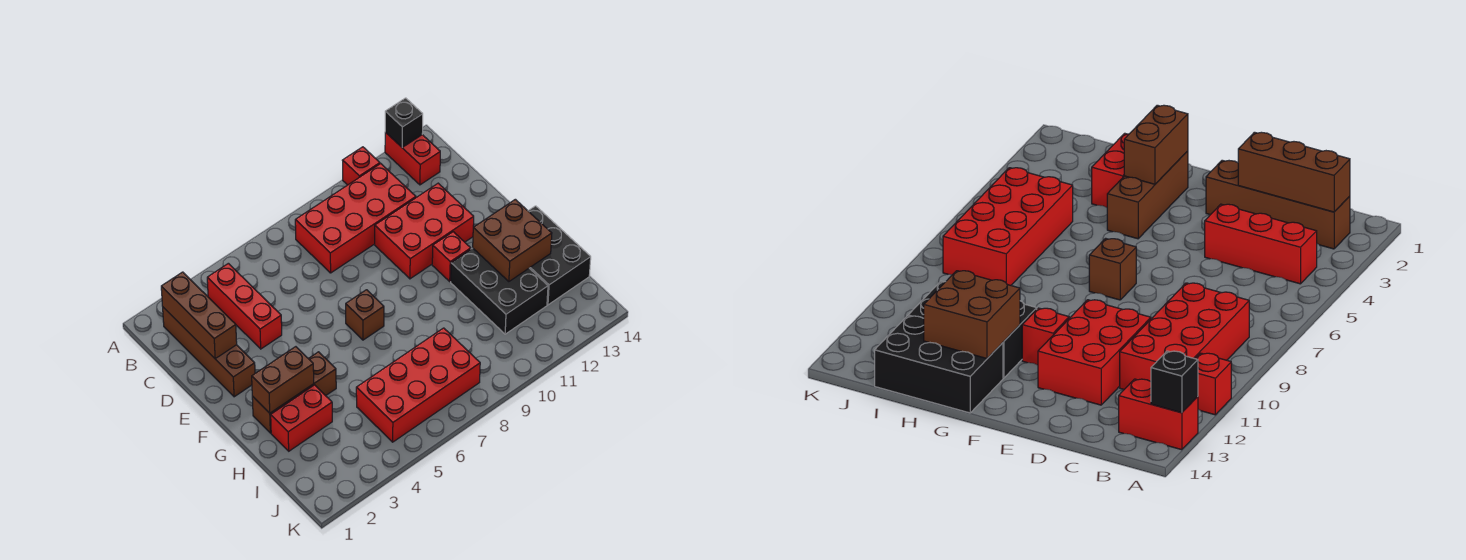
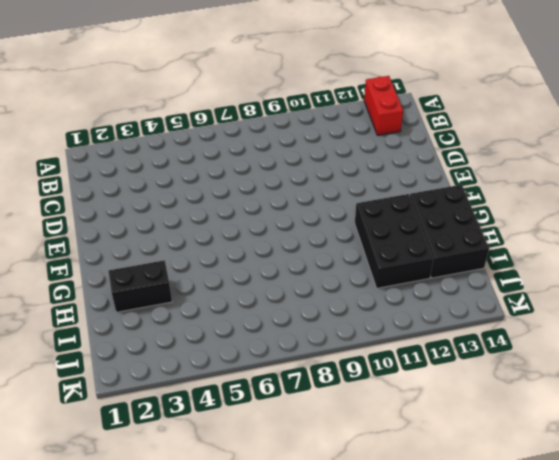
black brick H2:H3 level 1 -> red brick H2:H3 level 1
none -> red brick A11 level 1
none -> brown brick B2:E2 level 1
none -> red brick B4:D4 level 1

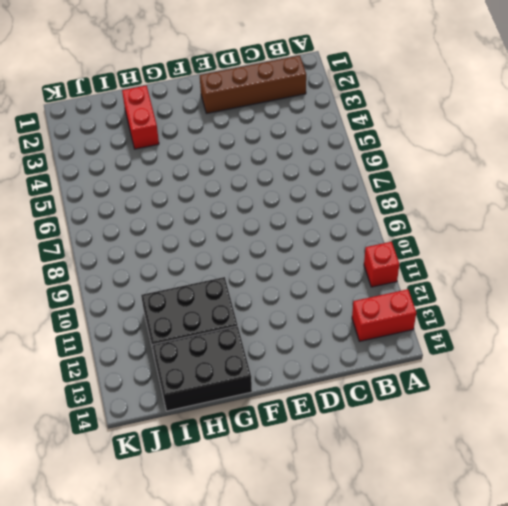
none -> red brick B4:D4 level 1
none -> red brick B8:C11 level 1
none -> red brick D10:E12 level 1

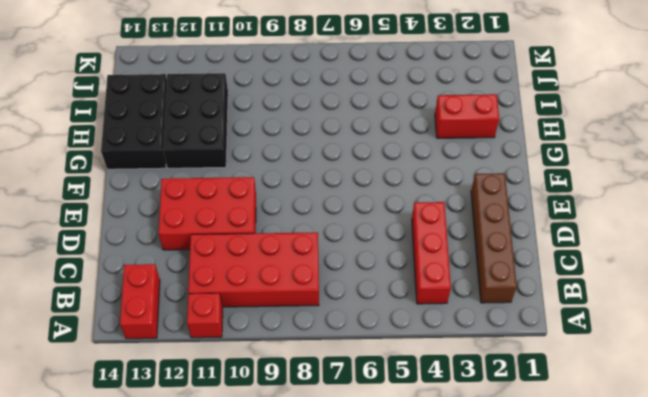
none -> brown brick F7 level 1
none -> red brick F11 level 1
none -> brown brick G2:G4 level 1

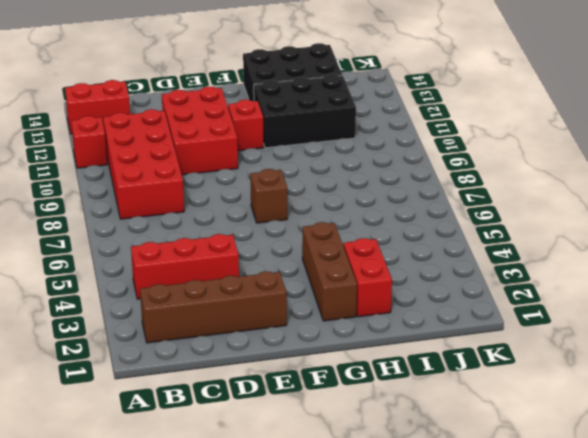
none -> red brick I5:J8 level 1
none -> black brick A13 level 2
none -> brown brick B2:D2 level 2

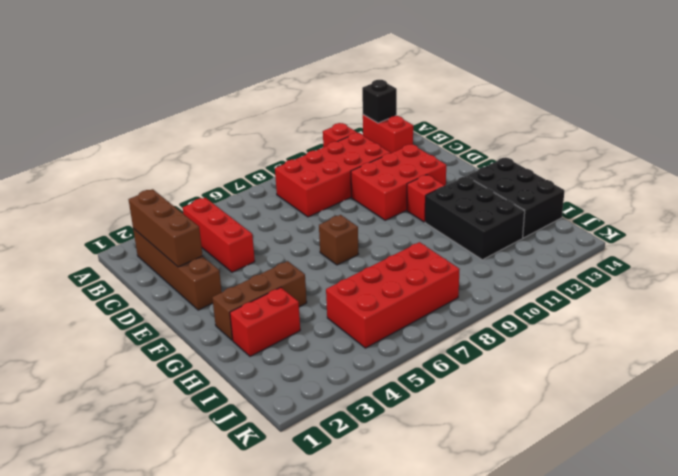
none -> brown brick G2:G3 level 2
none -> brown brick G12:H13 level 2

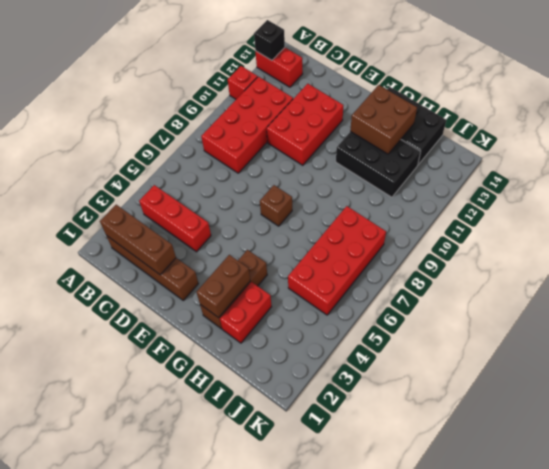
none -> red brick F11 level 1

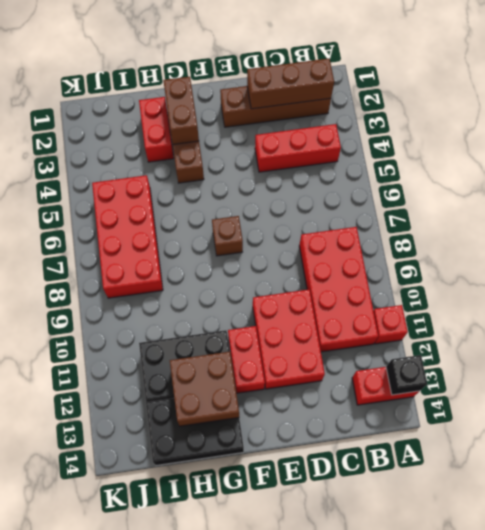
red brick F11:F12 level 1 -> red brick F11 level 1

